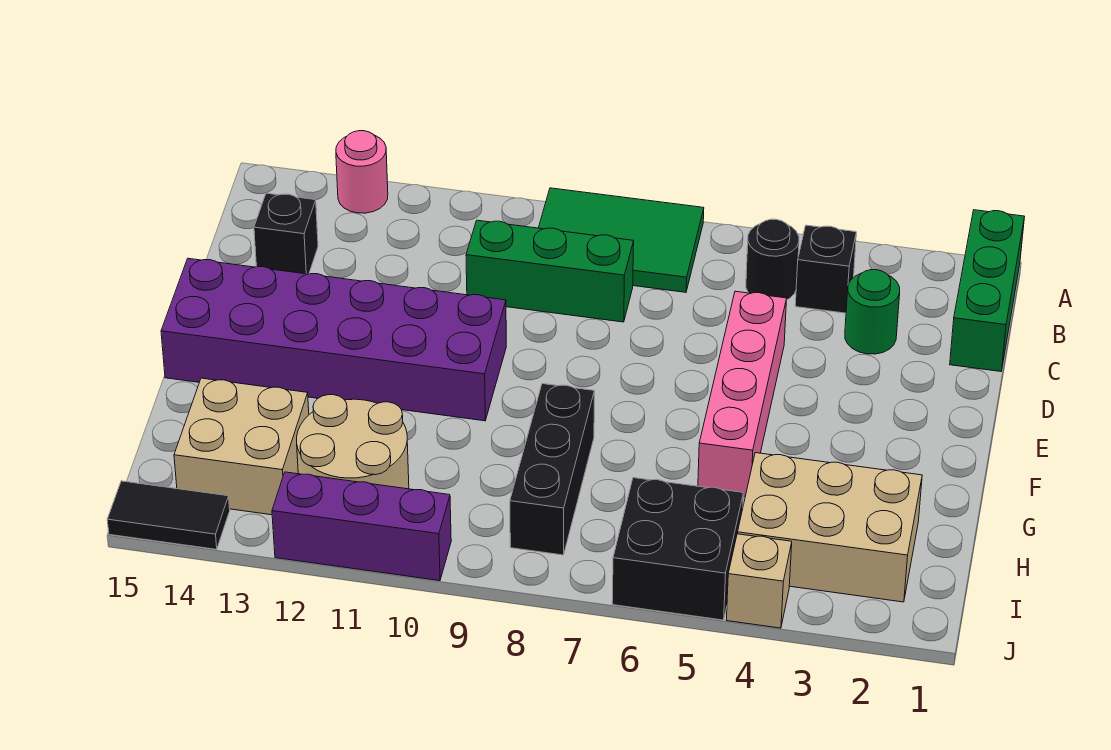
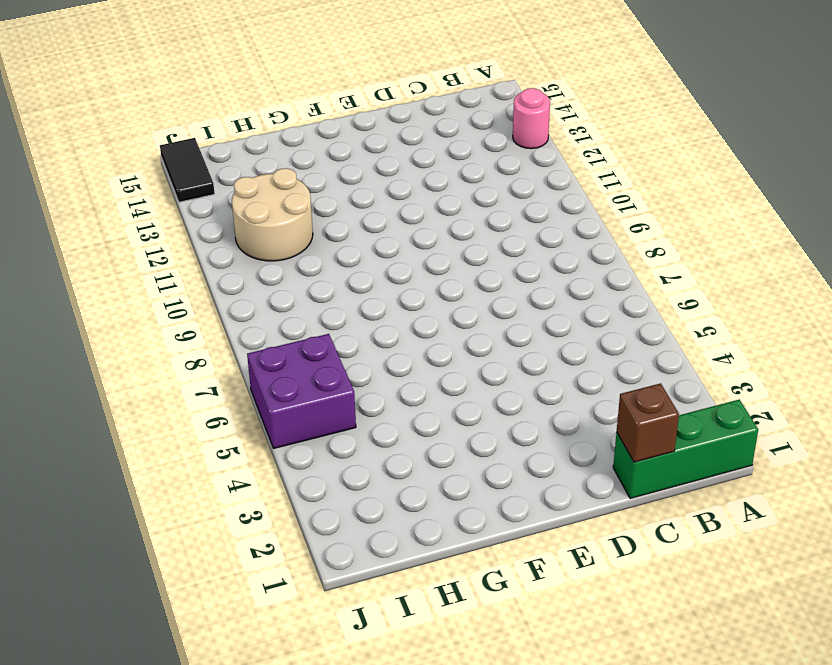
brown brick C1 level 2 -> none
purple brick I5:J6 level 1 -> black brick I5:J6 level 1
none -> green tile A7:B9 level 1
none -> black brick B4 level 1
none -> black round brick B5 level 1

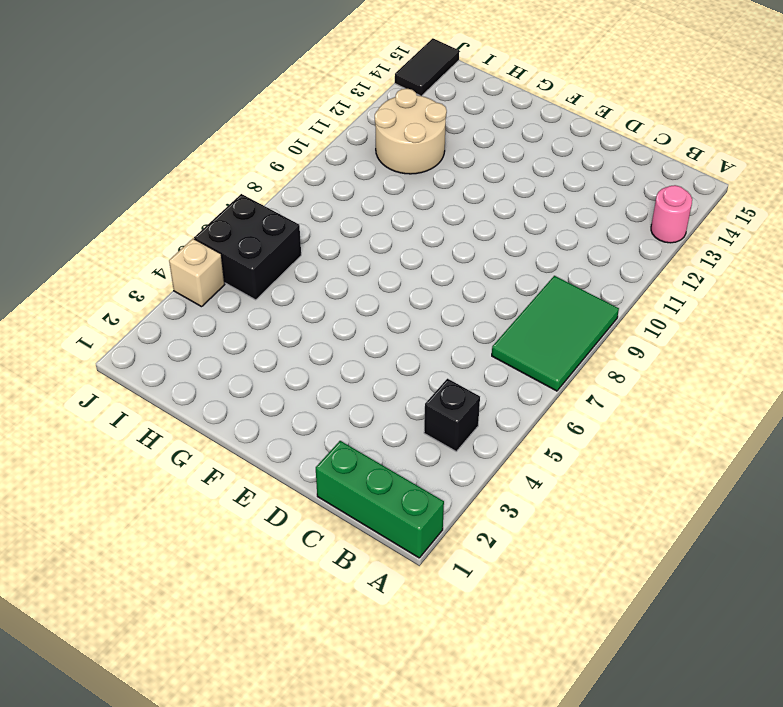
none -> black round brick B5 level 1
none -> green round brick C3 level 1
none -> green brick C8:C10 level 1

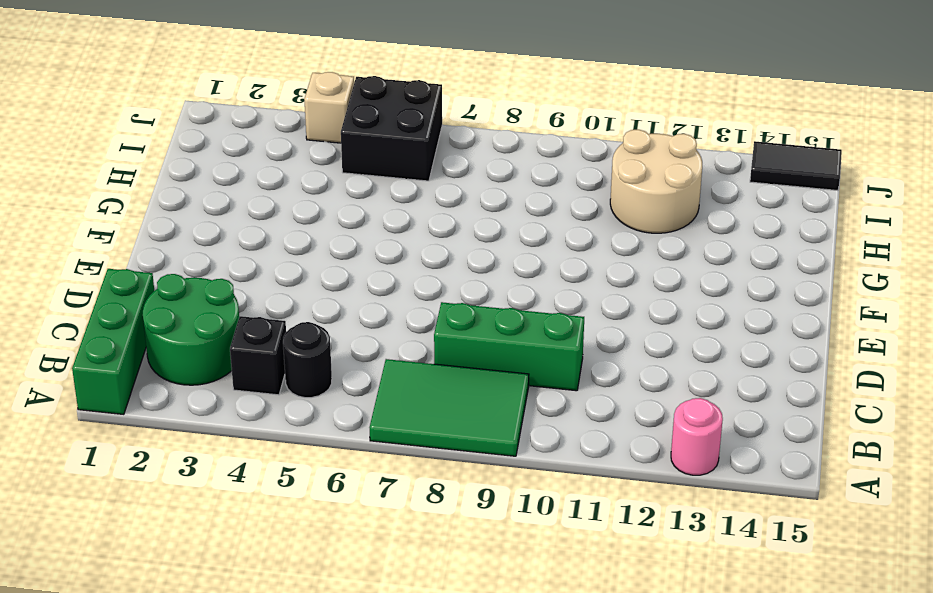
green round brick B2:C3 level 1 -> green round brick C3 level 1
none -> black brick C14 level 1
none -> pink brick D5:G5 level 1
none -> purple brick E10:F15 level 1

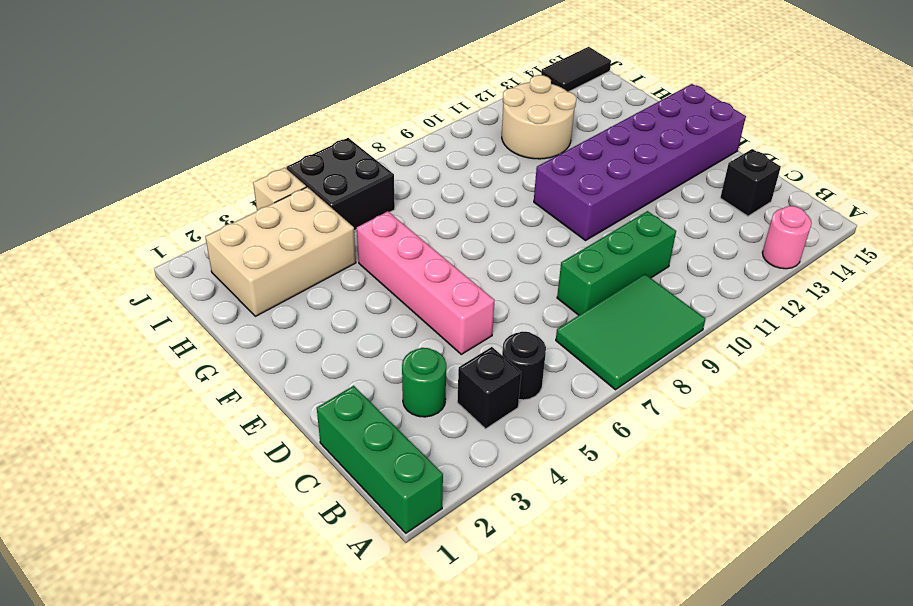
none -> black brick G8:I8 level 1
none -> tan brick H13:I14 level 1
none -> purple brick J10:J12 level 1

